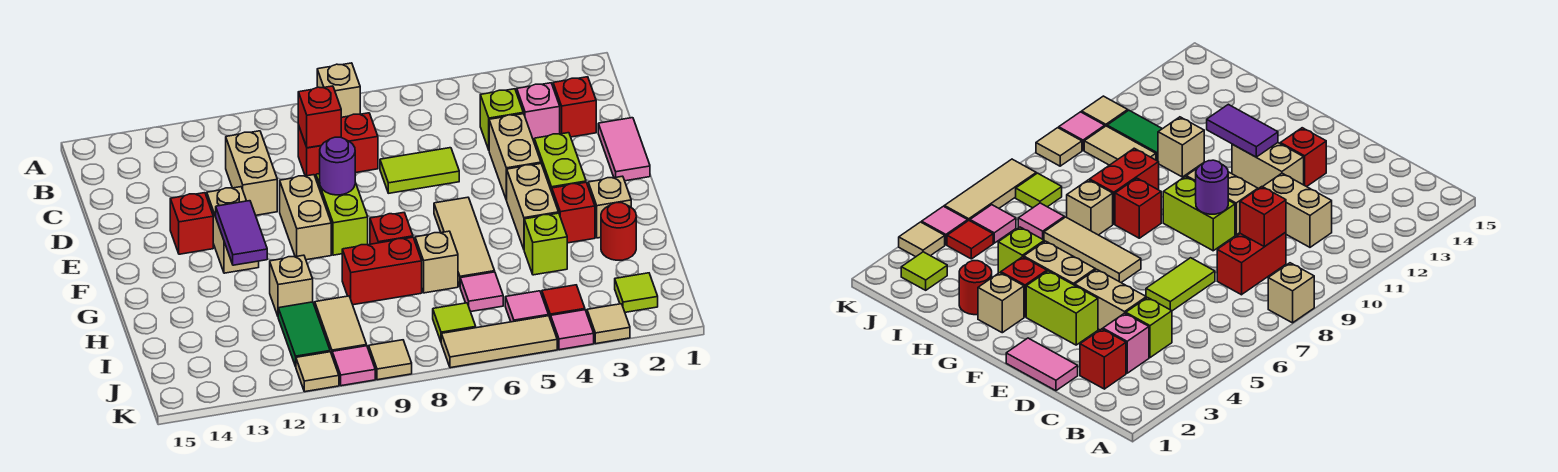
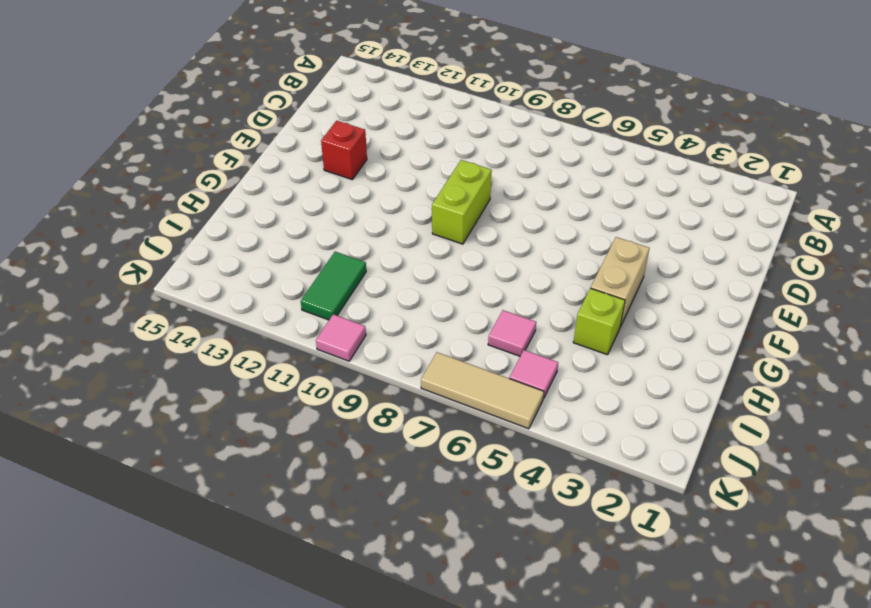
none -> tan brick A8 level 1
none -> red brick C2 level 1
none -> pink brick C3 level 1
none -> lime brick C4 level 1

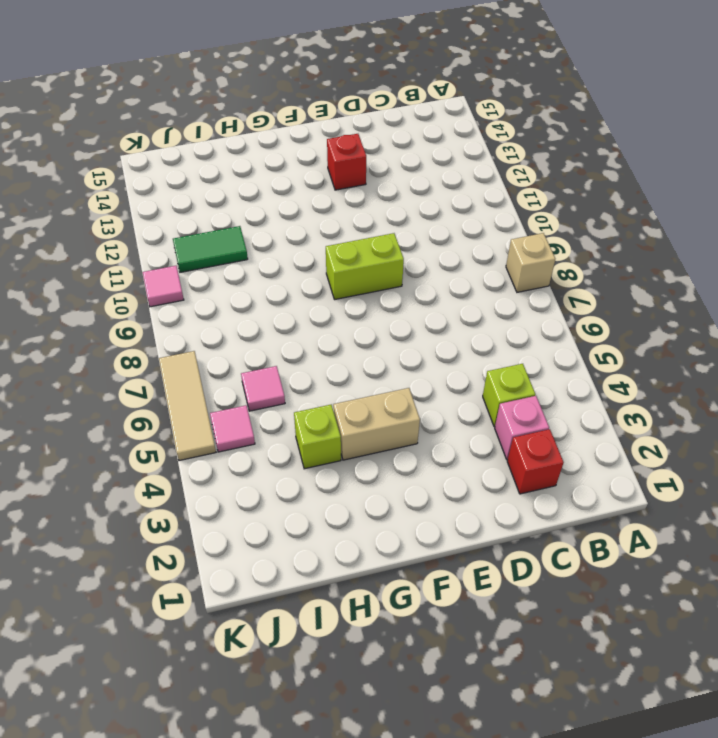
none -> red brick C8:C9 level 1
none -> tan brick C11:D11 level 1
none -> pink tile D1:E1 level 1
none -> tan brick D4:E4 level 1

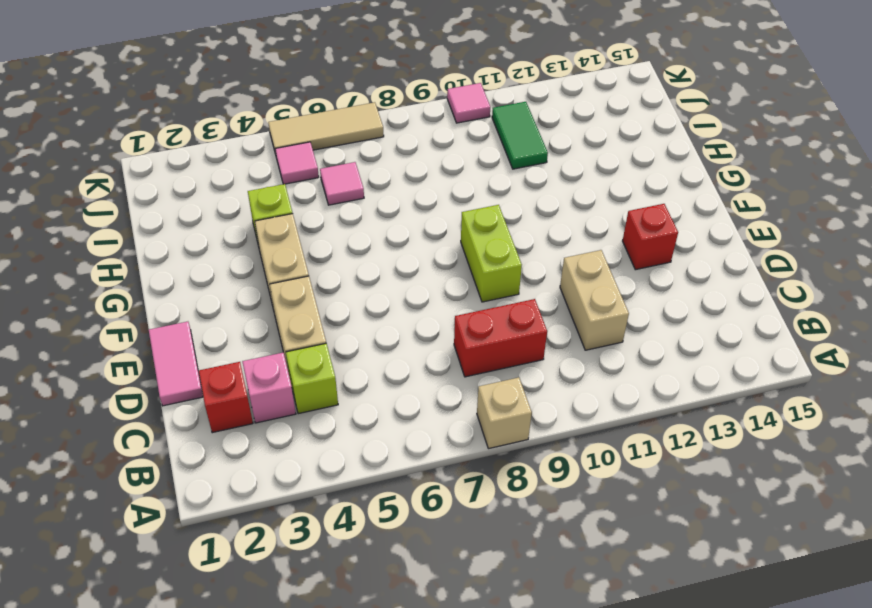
none -> lime tile D6:D7 level 1
none -> lime brick E3:F3 level 1
none -> tan brick E10:F10 level 1
none -> tan brick E12:F12 level 1

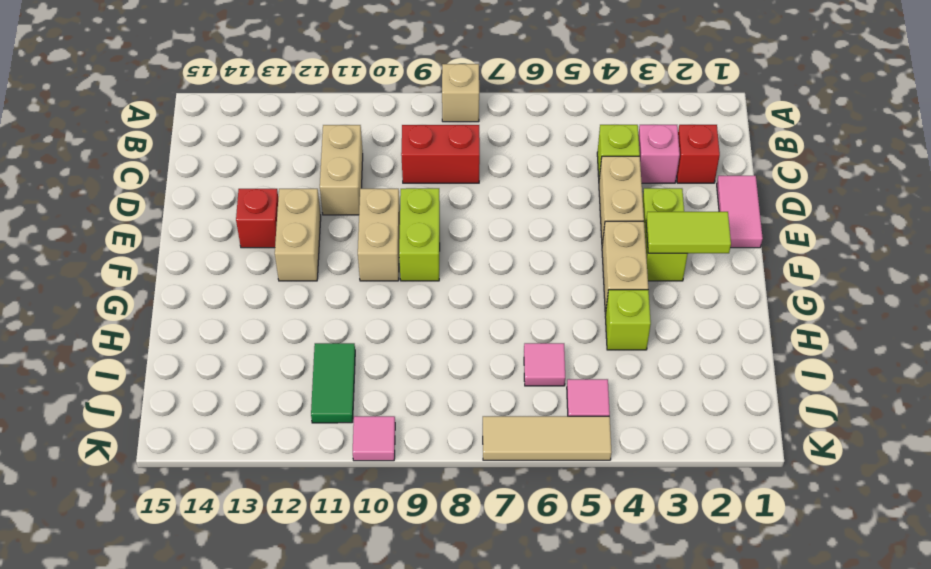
lime tile F2:F3 level 2 -> lime tile D6:D7 level 1
none -> tan tile F6:H6 level 1
none -> tan brick G2 level 1
none -> red brick G3 level 1
none -> red brick G8 level 1

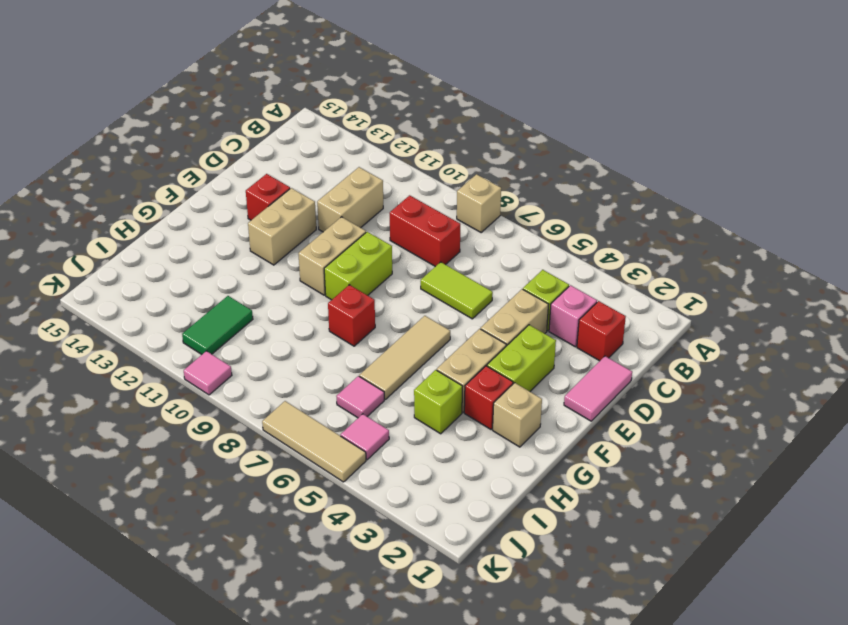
none -> red round brick H2 level 1
none -> tan brick H7 level 1
none -> red brick H8:H9 level 1
none -> tan brick H11 level 1

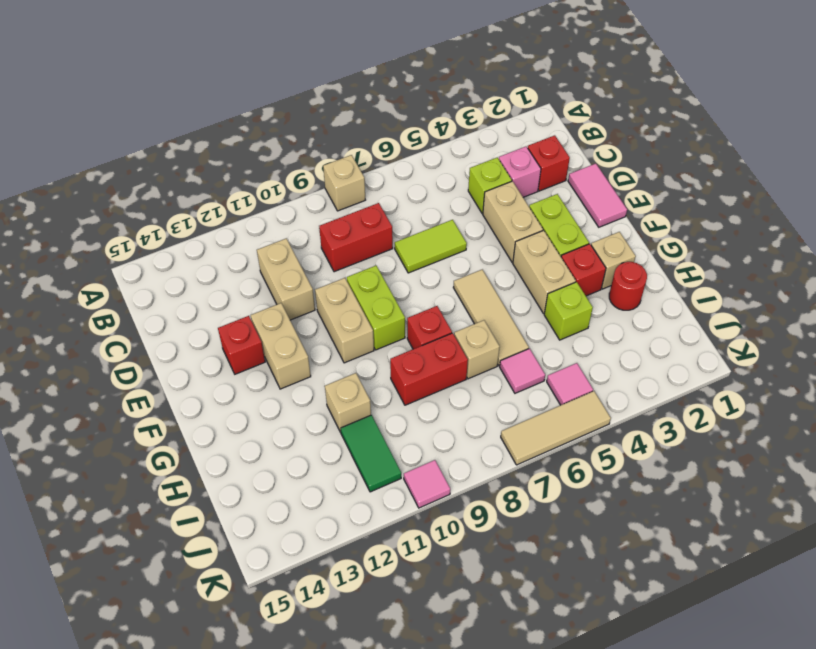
none -> tan tile I10:J10 level 1
none -> lime tile J2 level 1
none -> red tile J4 level 1
none -> lime tile J7 level 1

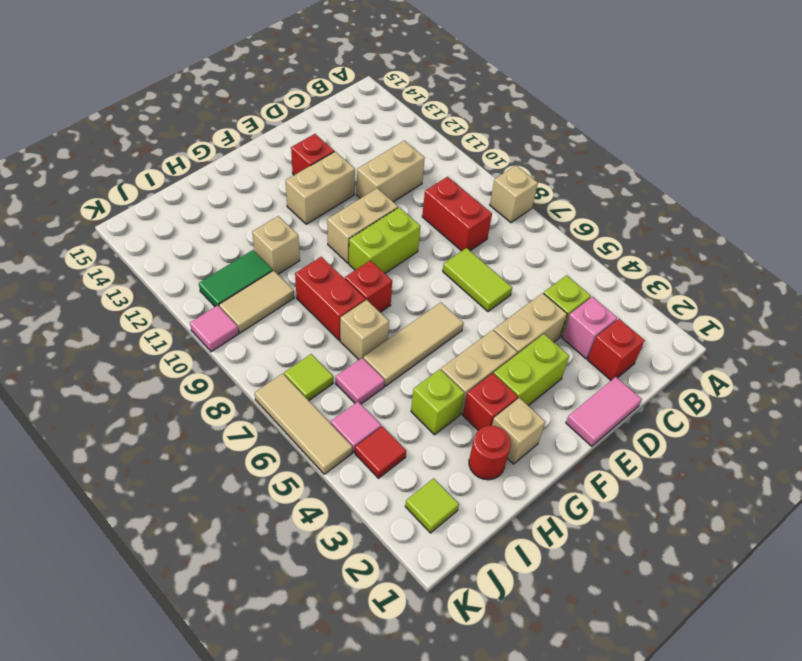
none -> tan tile K3 level 1
none -> pink tile K4 level 1
none -> tan tile K9 level 1
none -> tan tile K11 level 1

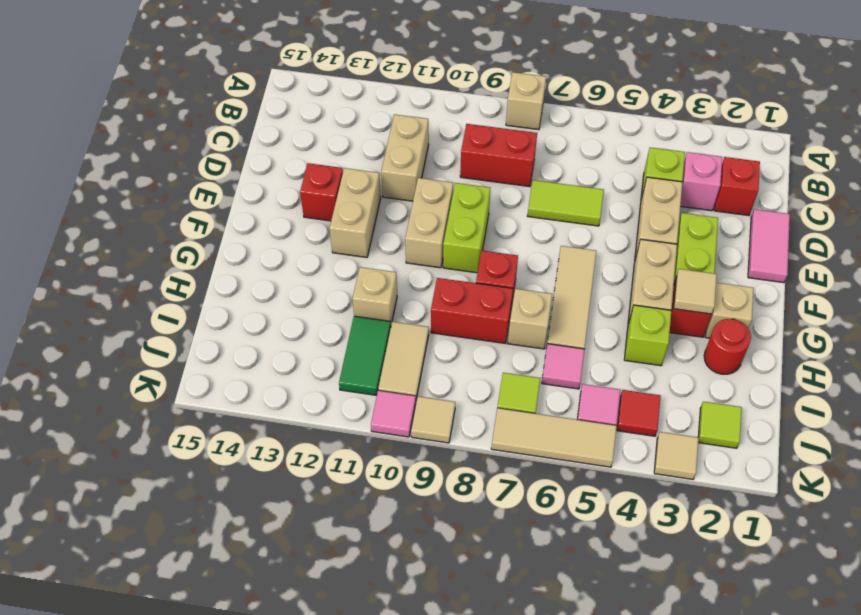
tan tile G3 level 2 -> tan tile K11 level 1
none -> pink tile K4 level 1
none -> red brick C9 level 2
none -> purple round brick E9 level 2
none -> purple tile F12:G12 level 2

